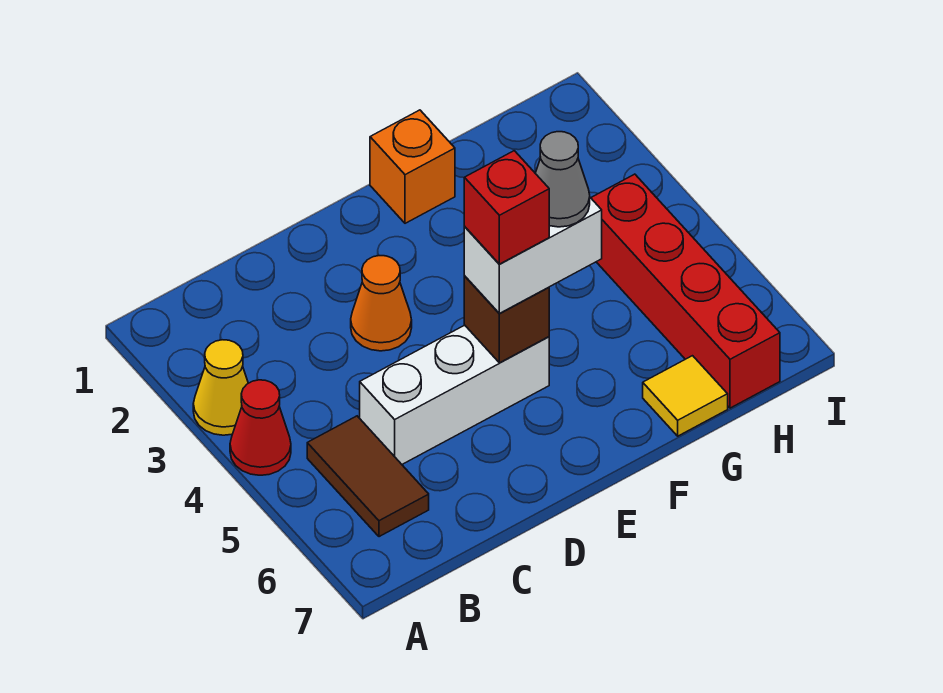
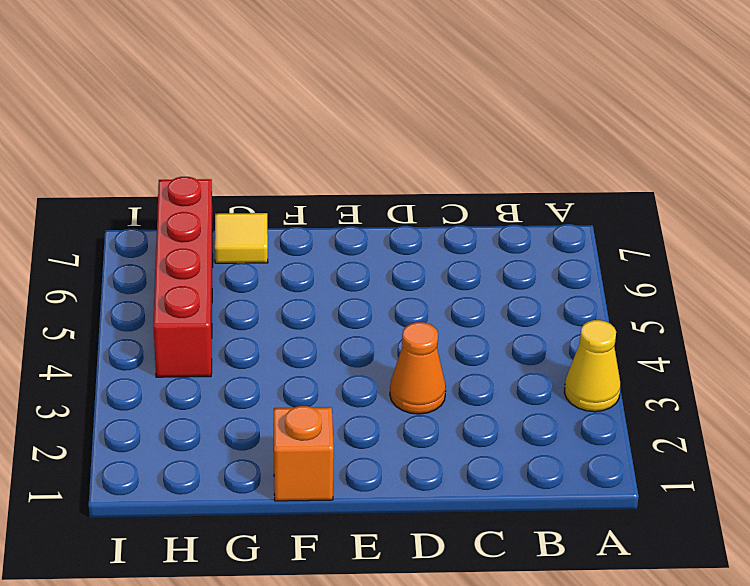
none -> red cone A4 level 1
none -> brown tile B5:B6 level 1
none -> white brick C5:E5 level 1

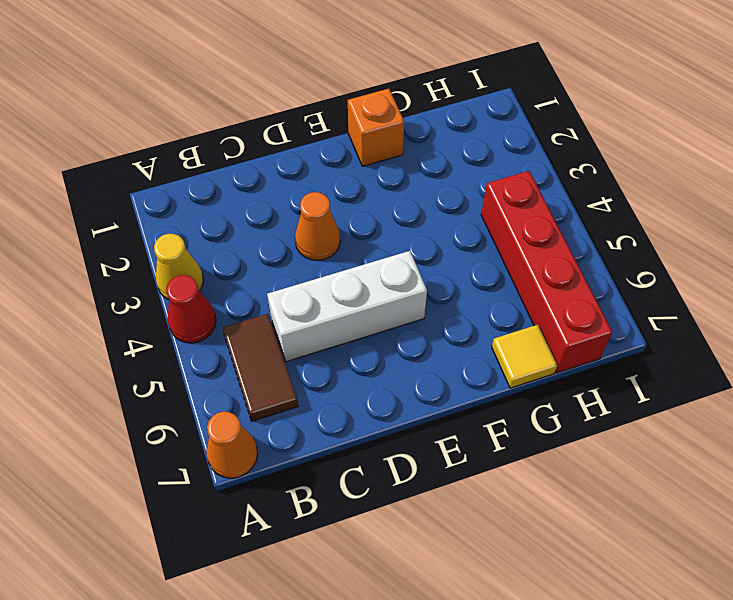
orange cone A7 level 1 -> none
none -> brown brick E5 level 2
none -> white brick E5:F5 level 3
none -> red brick E5 level 4

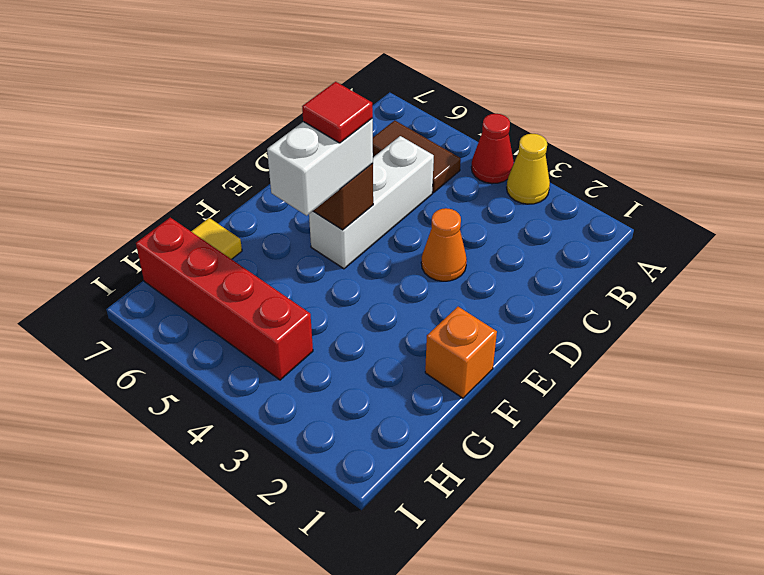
red tile E5 level 4 -> red brick E5 level 4
none -> grey cone F5 level 4

